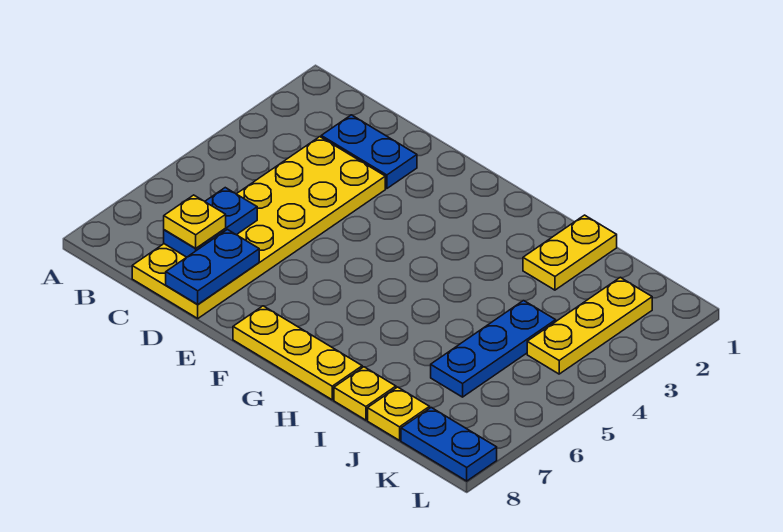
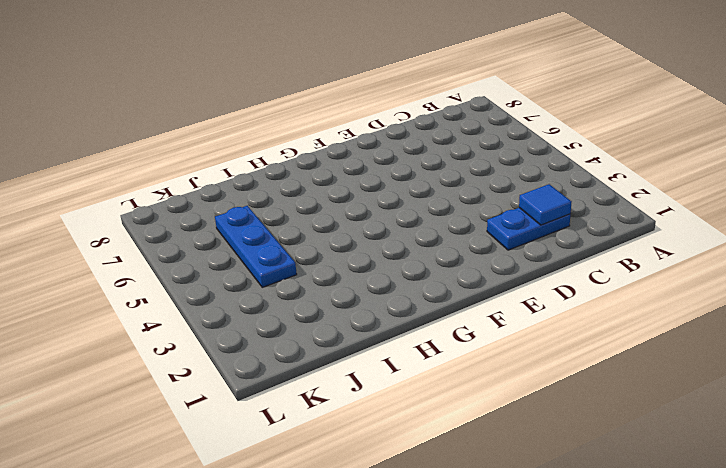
blue tile C2 level 2 -> none
none -> yellow plate C3:D8 level 1
none -> yellow plate F8:H8 level 1
none -> yellow plate I1:I2 level 1

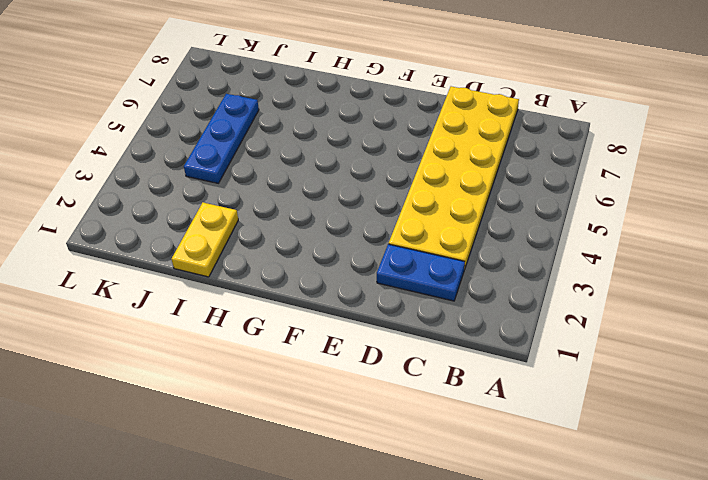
none -> yellow plate F8:H8 level 1
none -> yellow plate I8 level 1
none -> yellow plate J8 level 1

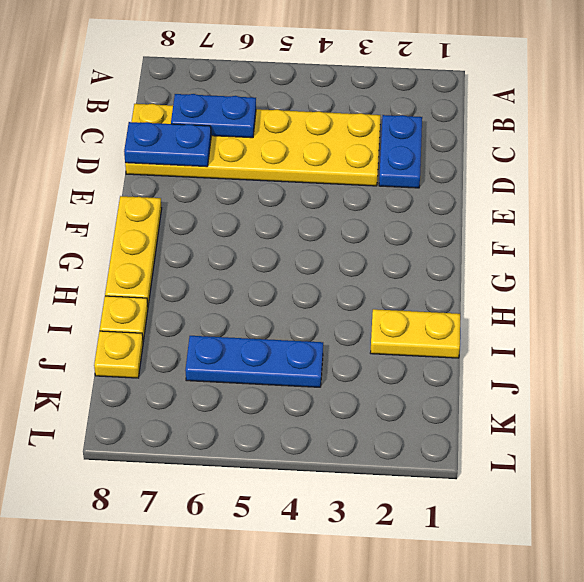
none -> yellow plate K2:K4 level 1
none -> blue plate K8:L8 level 1
none -> yellow plate C7 level 3

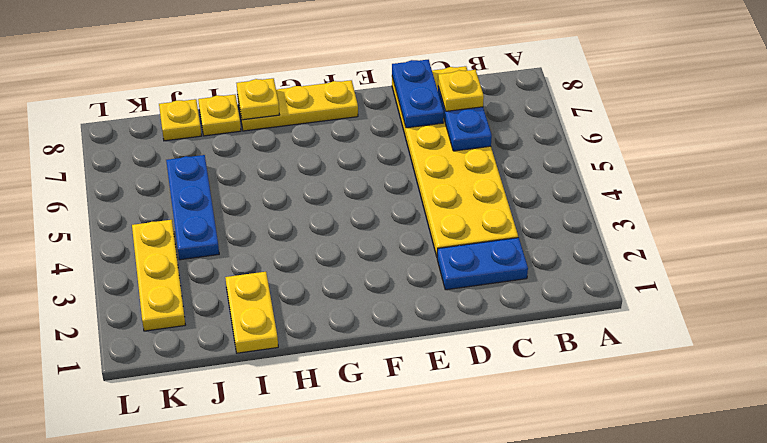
yellow plate H8 level 2 -> none
none -> blue plate K8:L8 level 1

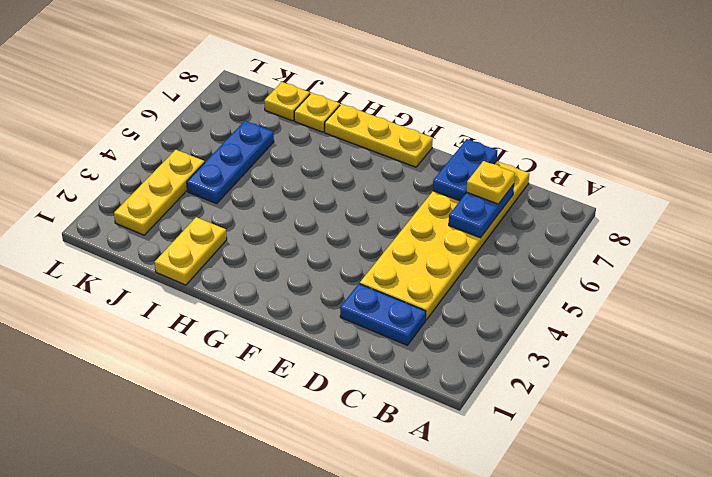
none -> blue plate K8:L8 level 1

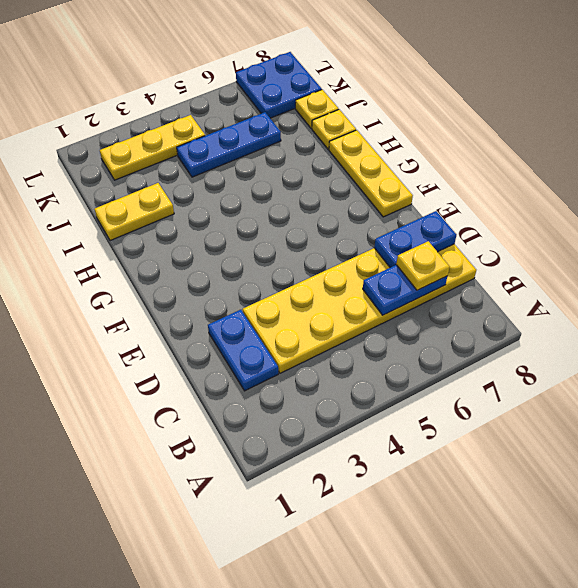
blue plate K7:L8 level 1 -> blue plate K8:L8 level 1

